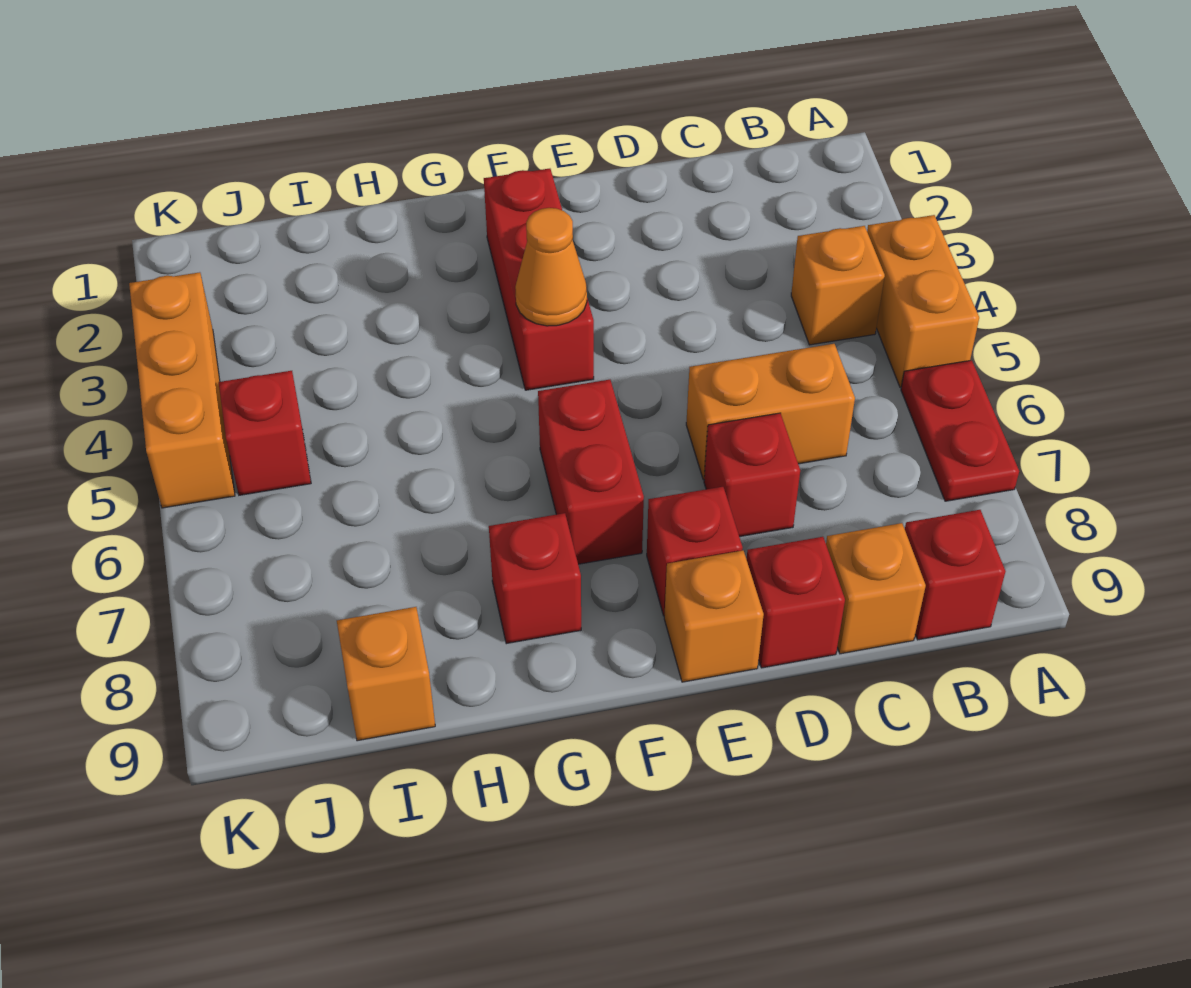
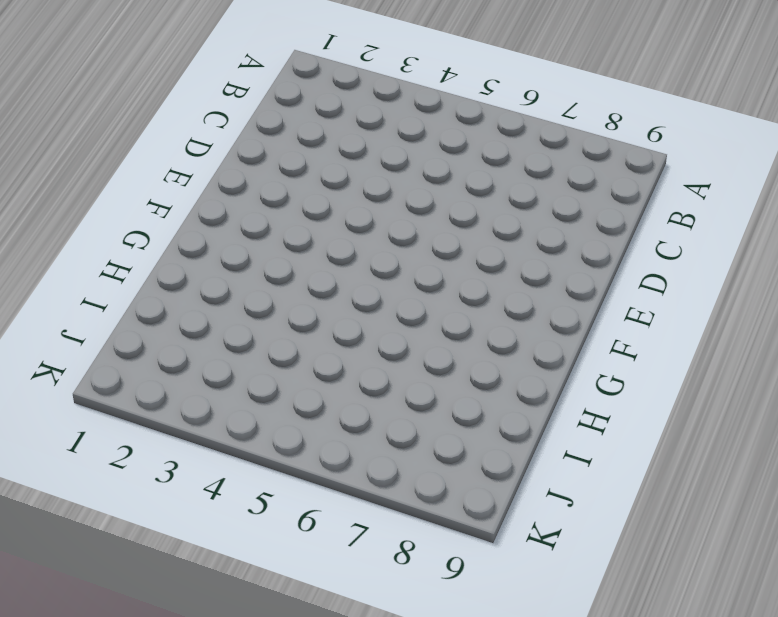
none -> orange brick A4:A5 level 1
none -> red plate A6:A7 level 1
none -> orange brick B4 level 1

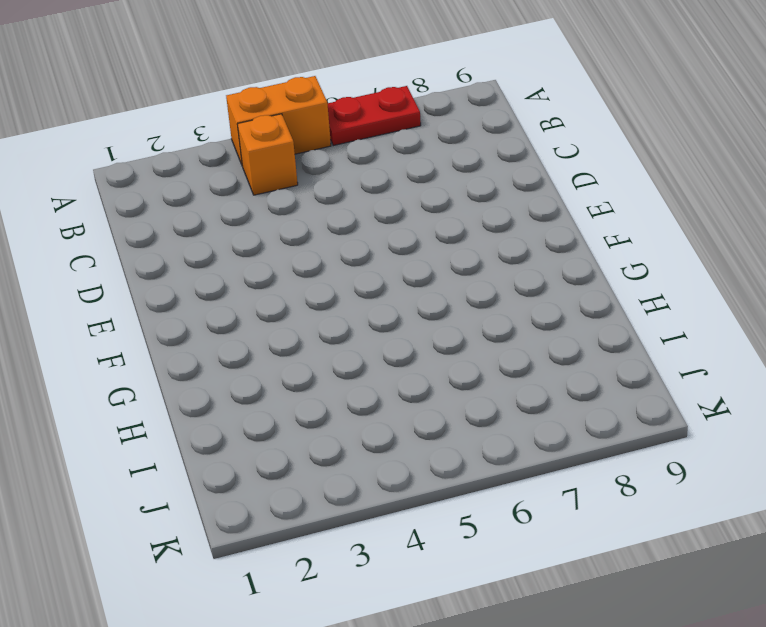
none -> red brick B9 level 1
none -> orange brick C6:D6 level 1
none -> orange brick C9 level 1

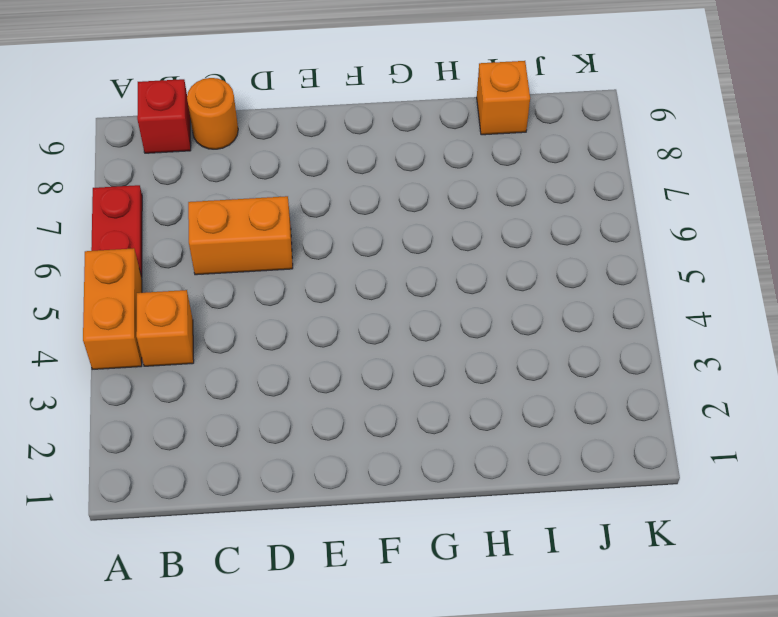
orange round brick C9 level 1 -> orange brick C9 level 1
none -> red brick D7 level 1
none -> red brick D9 level 1
none -> red brick E8 level 1

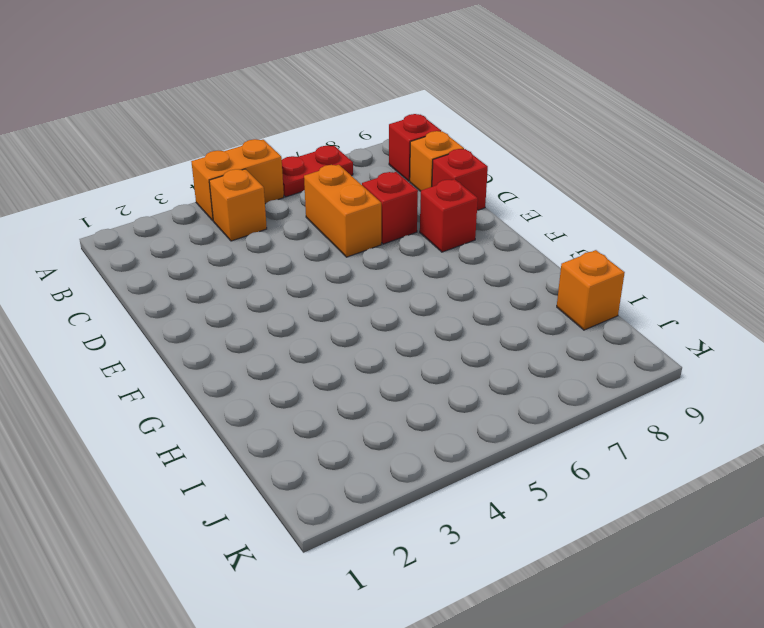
none -> orange brick E9 level 1
none -> red brick F2:F4 level 1
none -> red brick F6:F7 level 1

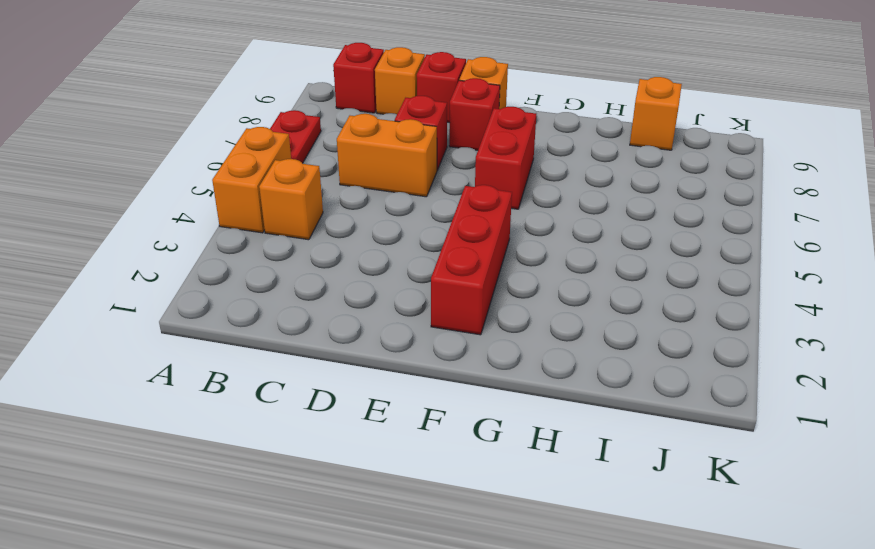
none -> red brick G8 level 1
none -> red brick J5 level 1
none -> orange brick K3:K5 level 1

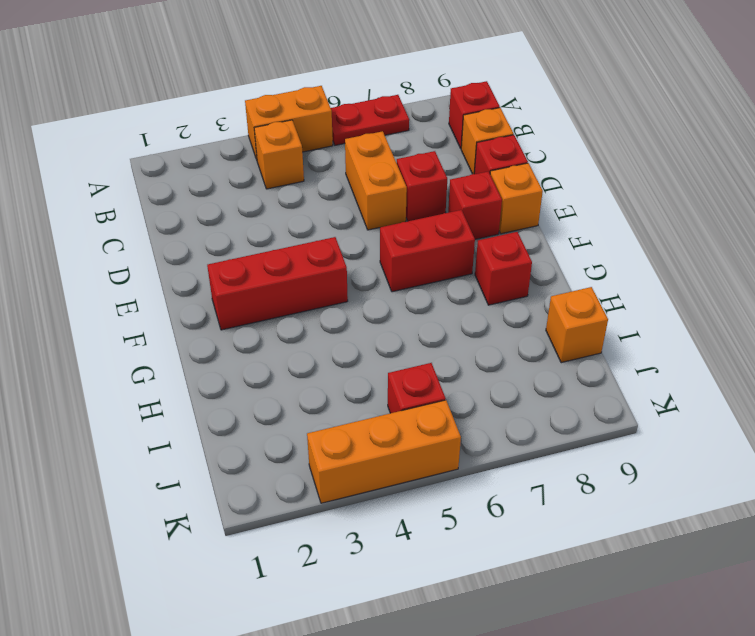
none -> orange cone F4 level 2

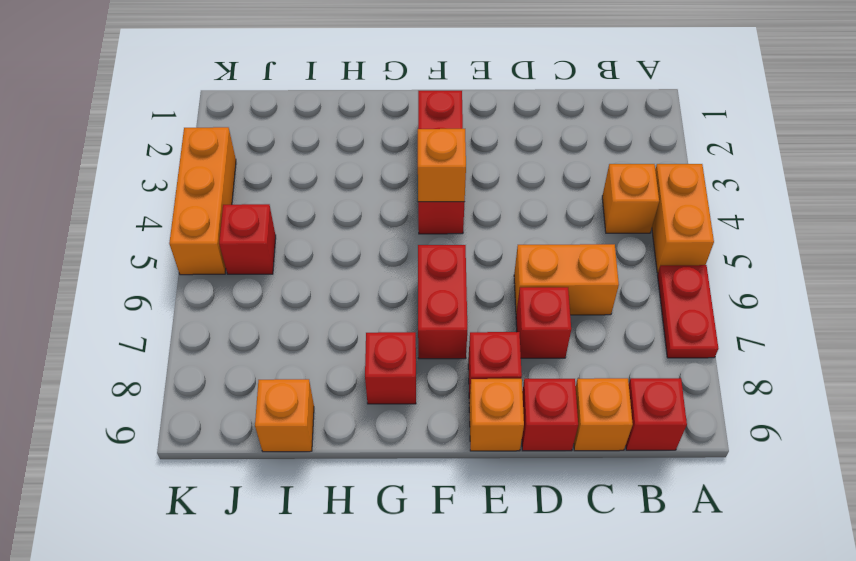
orange brick F4 level 2 -> orange cone F4 level 2

